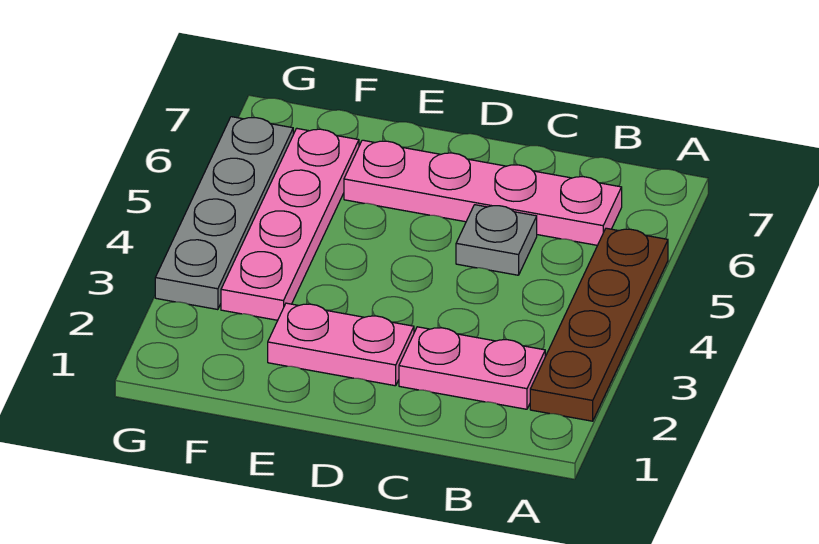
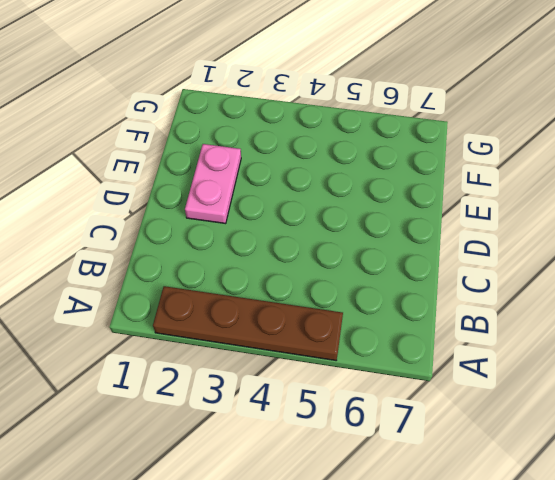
none -> pink plate B2:C2 level 1
none -> pink plate B6:E6 level 1

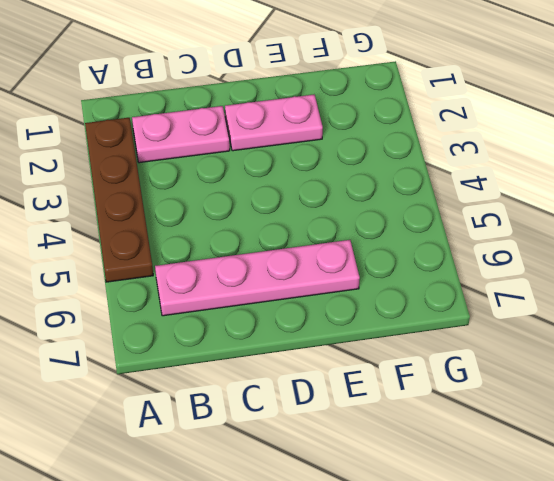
none -> grey plate C5 level 1
none -> pink plate F3:F6 level 1

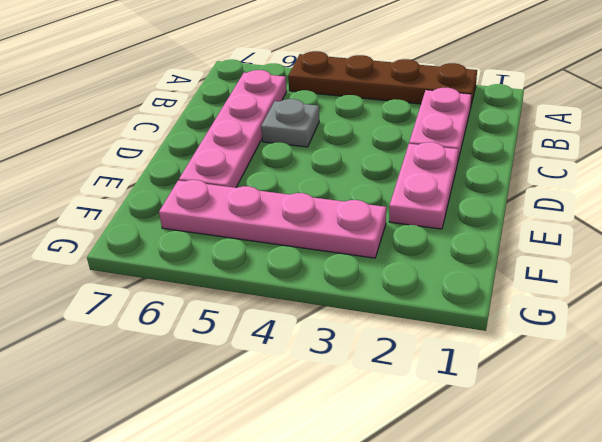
none -> grey plate G3:G6 level 1

